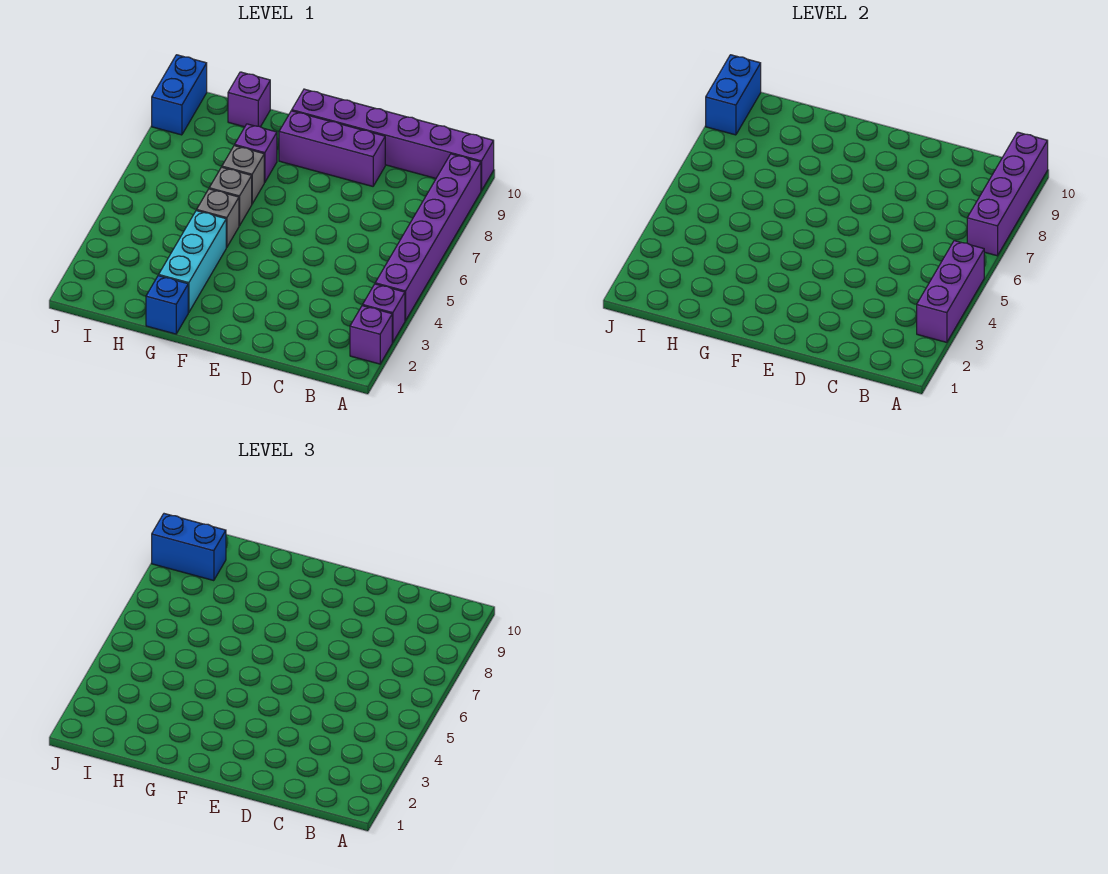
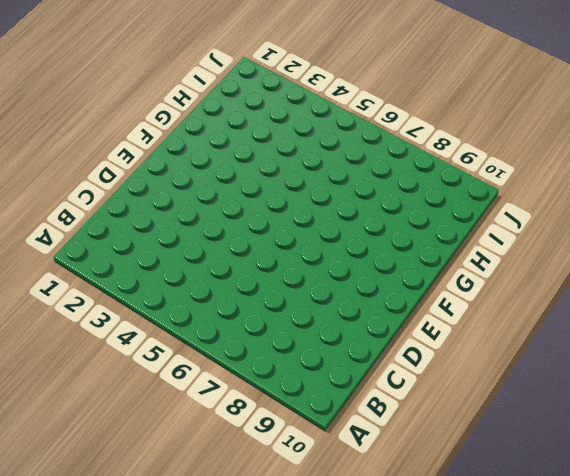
none -> purple brick A2 level 1
none -> purple brick A3 level 1
none -> purple brick A4:A9 level 1

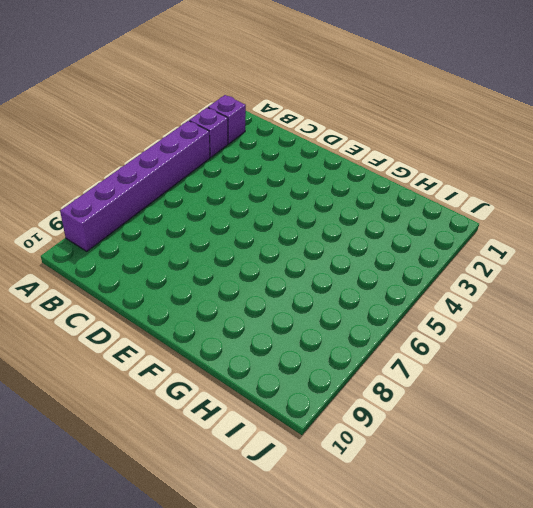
none -> purple brick A10:F10 level 1
none -> purple brick D9:F9 level 1
none -> blue brick G1 level 1

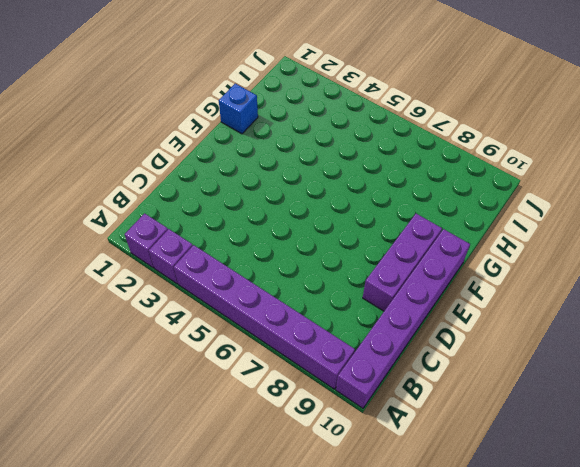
none -> cyan brick G2:G4 level 1
none -> grey brick G5 level 1
none -> grey brick G6 level 1

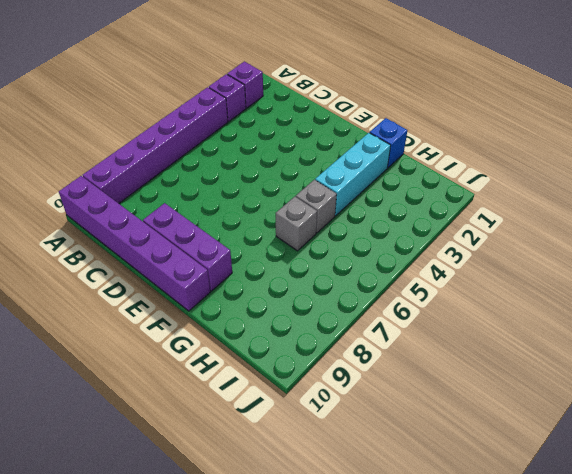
none -> grey brick G7 level 1
none -> purple brick G8 level 1
none -> purple brick H10 level 1

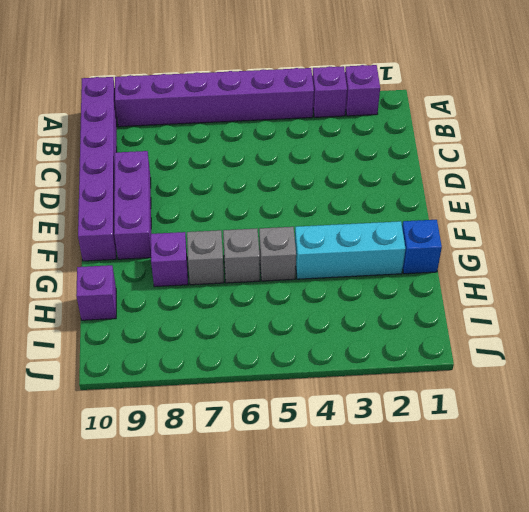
none -> blue brick J9:J10 level 1
none -> purple brick A3:A5 level 2
none -> purple brick A7:A10 level 2

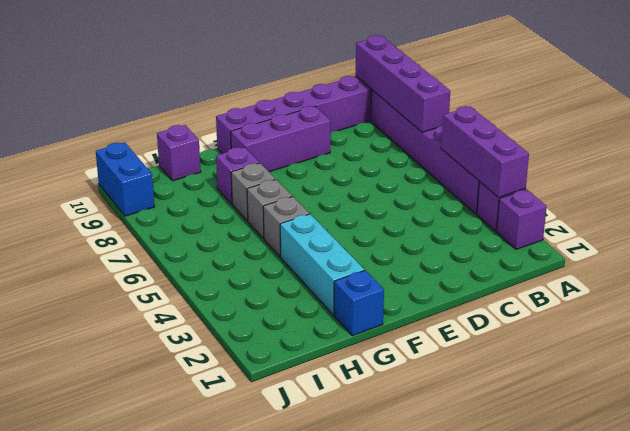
none -> blue brick J9:J10 level 2
none -> blue brick I9:J9 level 3

